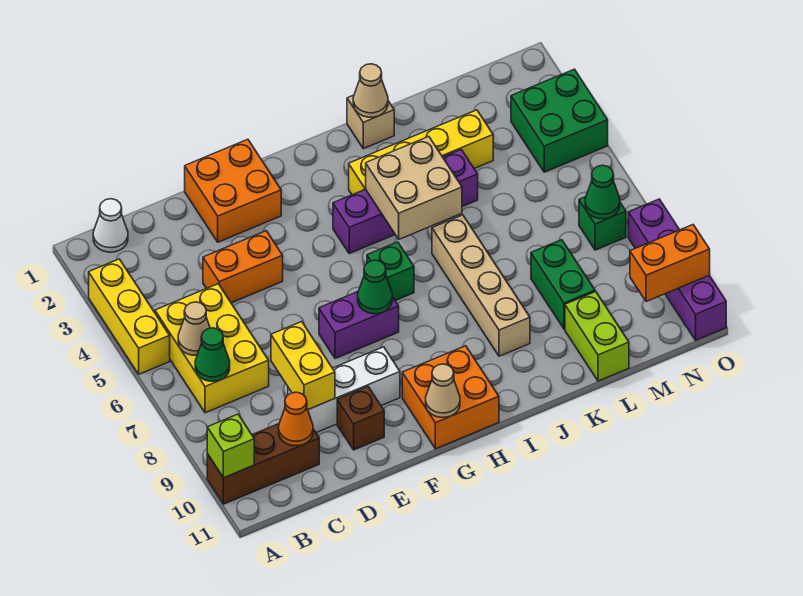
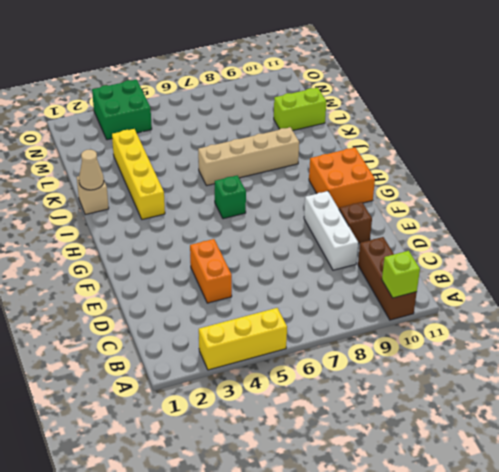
none -> white cone B1 level 1
none -> yellow brick B5:C7 level 1
none -> orange brick E1:F2 level 1
none -> purple brick F7:G7 level 1

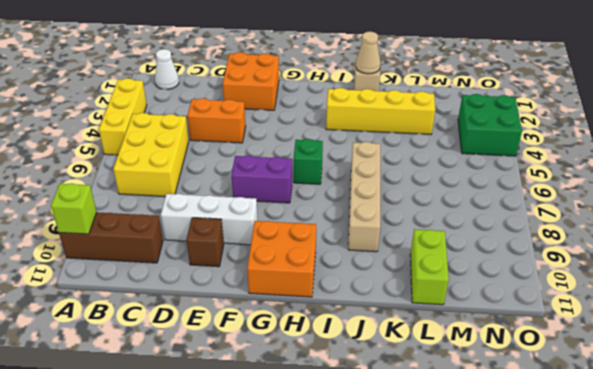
none -> purple brick H4:K4 level 1
none -> green brick L8:L9 level 1
none -> green brick N7 level 1
none -> purple brick O8:O11 level 1

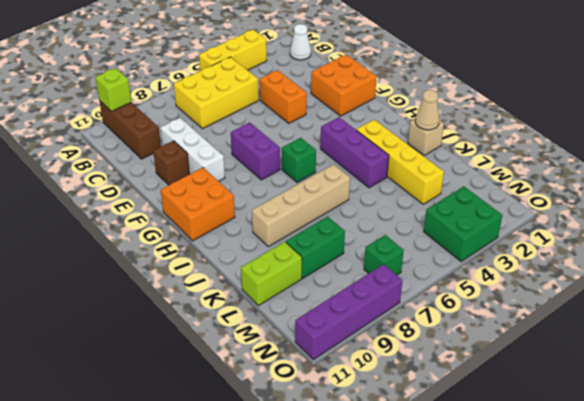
purple brick H4:J4 level 1 -> purple brick H4:K4 level 1
none -> tan cone B6 level 2
none -> green cone B7 level 2
none -> orange cone C10 level 2
none -> yellow brick D8:D9 level 2

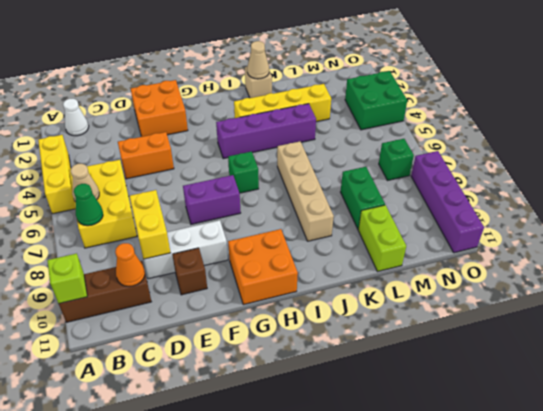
none -> green cone G7 level 2
none -> tan cone G11 level 2
none -> tan brick I4:J5 level 2
none -> green cone N7 level 2

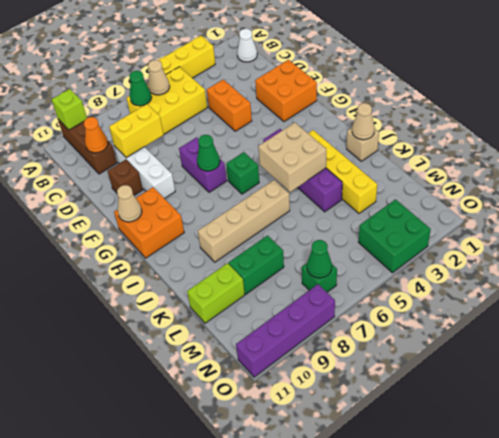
none -> orange brick N10:O10 level 2

